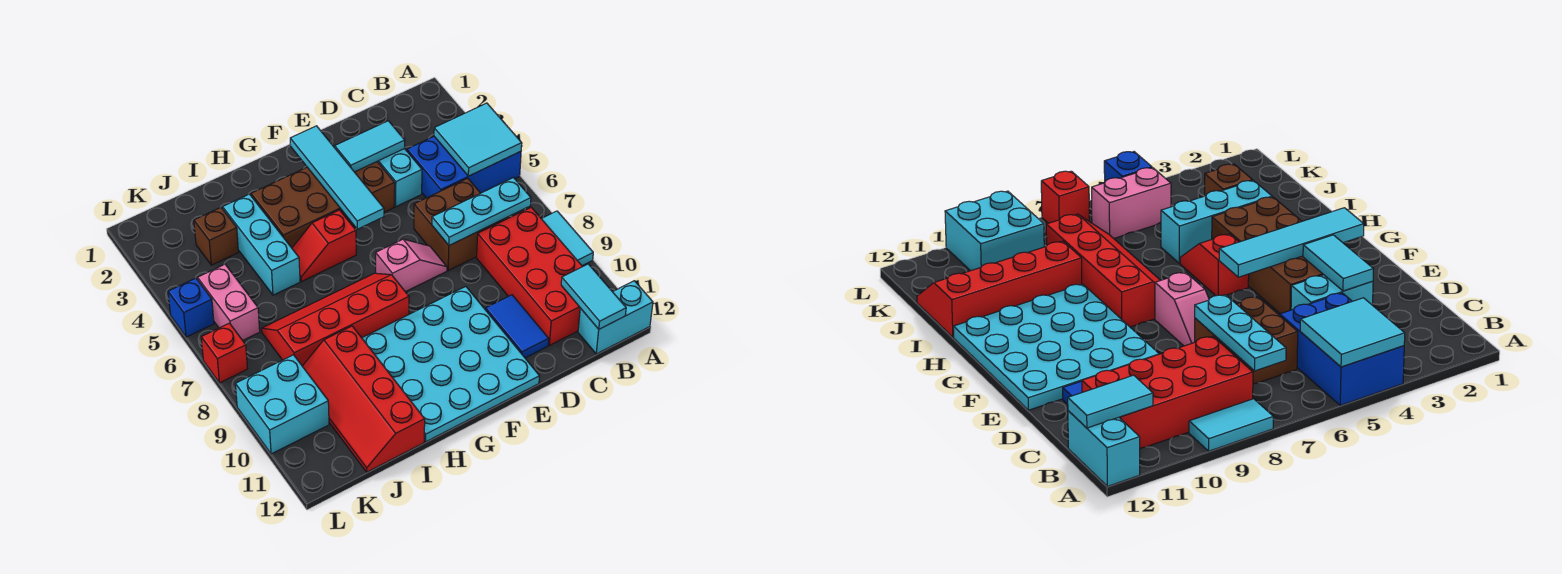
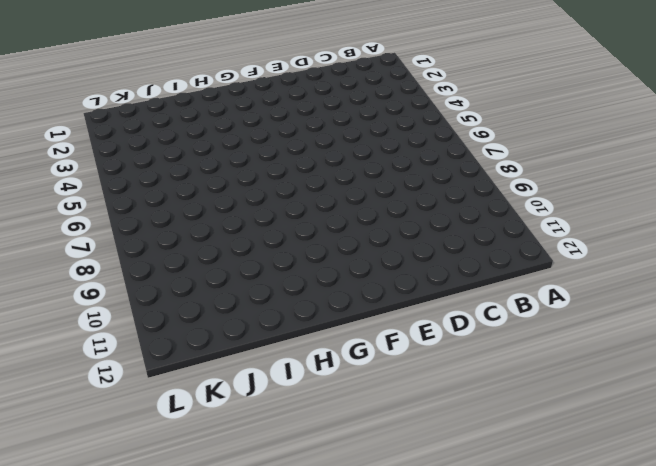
none -> blue brick A4:C5 level 1
none -> cyan tile A8:A9 level 1
none -> cyan brick A12:B12 level 1

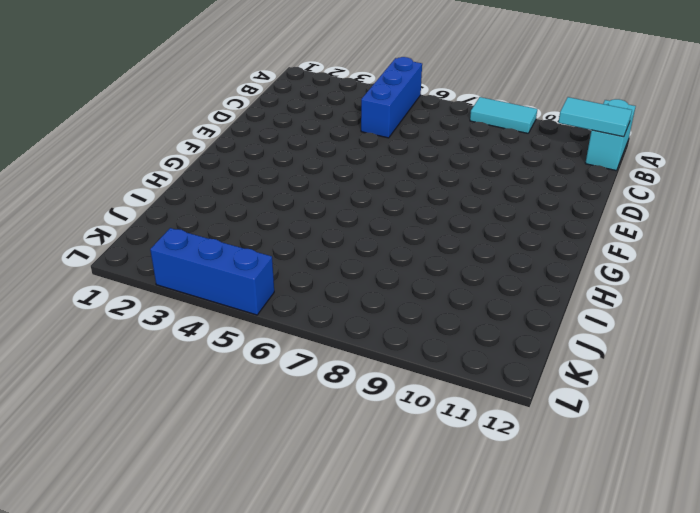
blue brick A5:C5 level 1 -> blue brick A4:C5 level 1
blue brick L3:L5 level 1 -> blue brick L5 level 1
none -> red brick B8:C11 level 1
none -> brown brick C6:D7 level 1
none -> cyan brick D3:D4 level 1

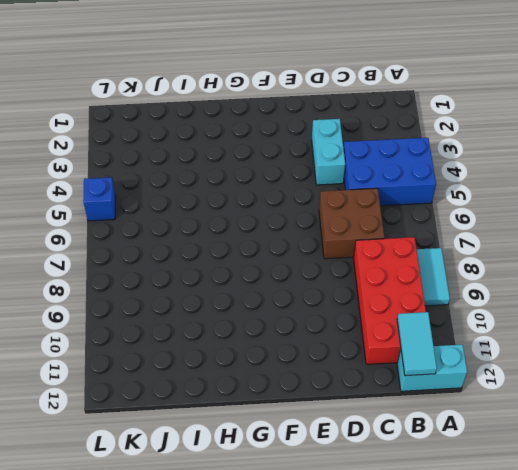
none -> blue tile D10:D11 level 1
none -> brown brick E3:H4 level 1
none -> pink slope E7:F7 level 1 top F

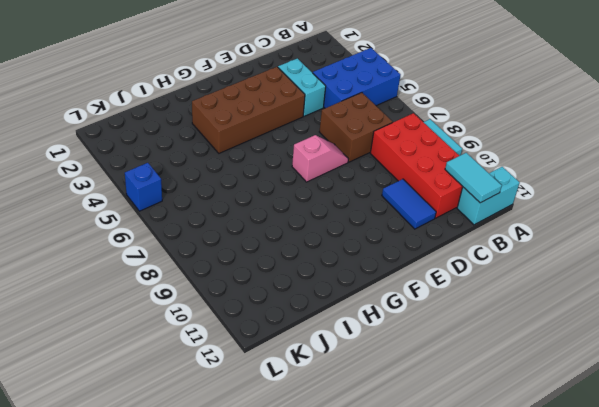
none -> cyan plate E9:H12 level 1
none -> red slope G5:H5 level 1 top G
none -> red slope G7:J8 level 1 top 8

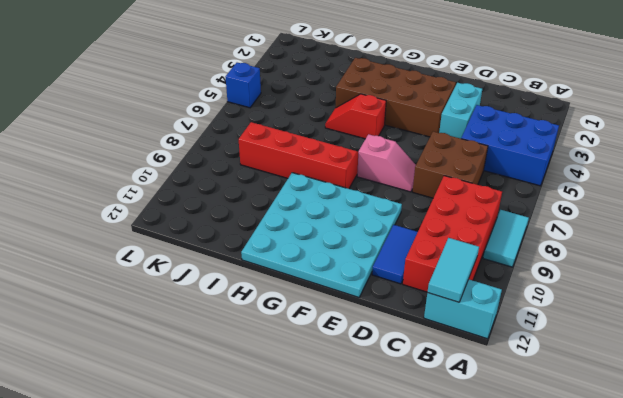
none -> cyan brick I3:I5 level 1
none -> red slope I9:J12 level 1 top I
none -> brown brick J3 level 1

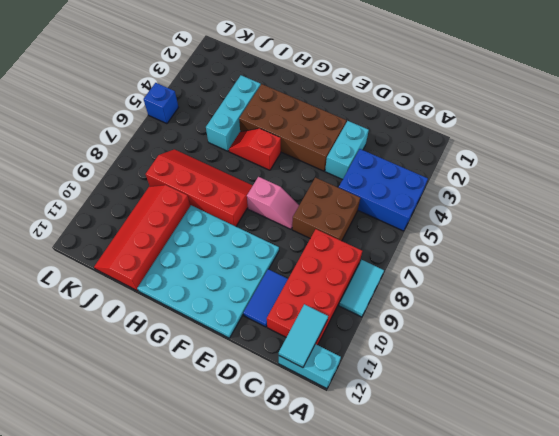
none -> brown brick J3 level 1
none -> pink brick K5:K6 level 1
none -> cyan brick K9:L10 level 1

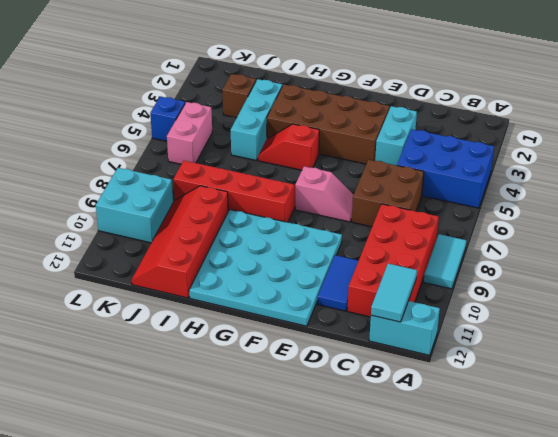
none -> red brick L7 level 1
none -> cyan tile A4:B5 level 2
none -> cyan plate B7:D7 level 2

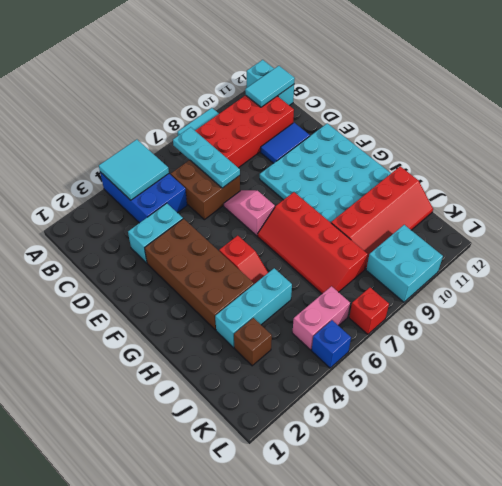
none -> cyan tile D3:E3 level 2
none -> cyan tile F2:F5 level 2

